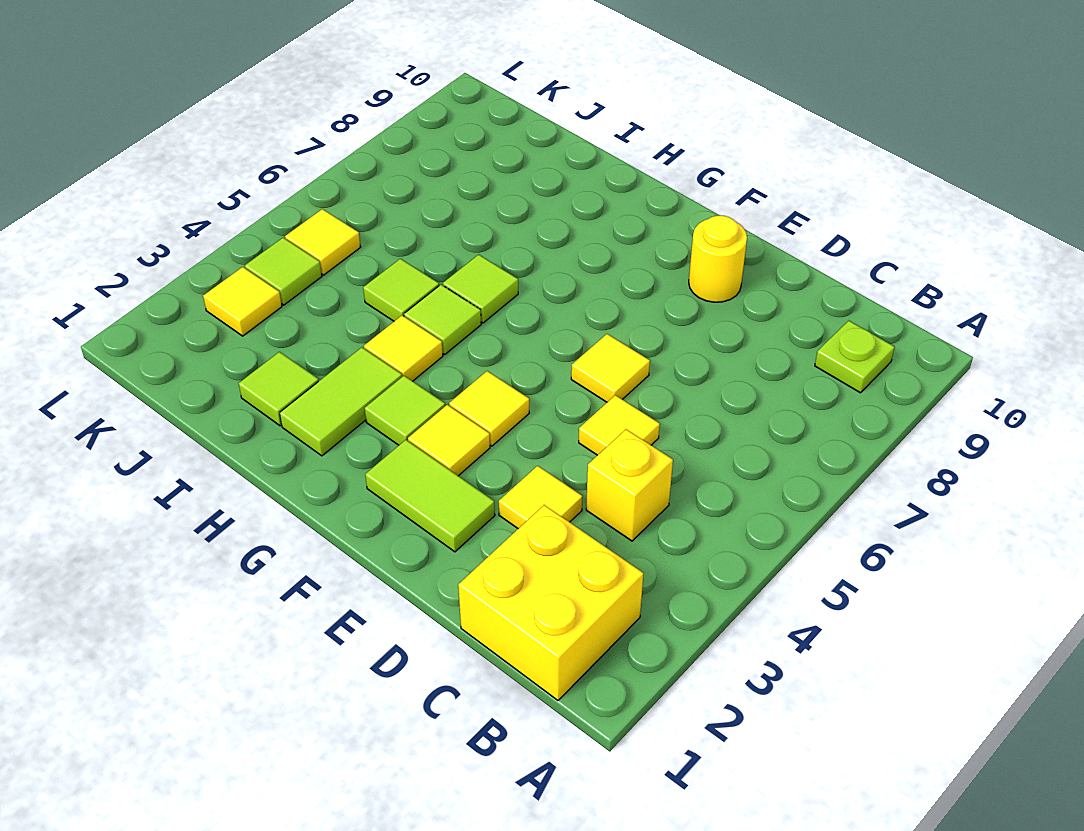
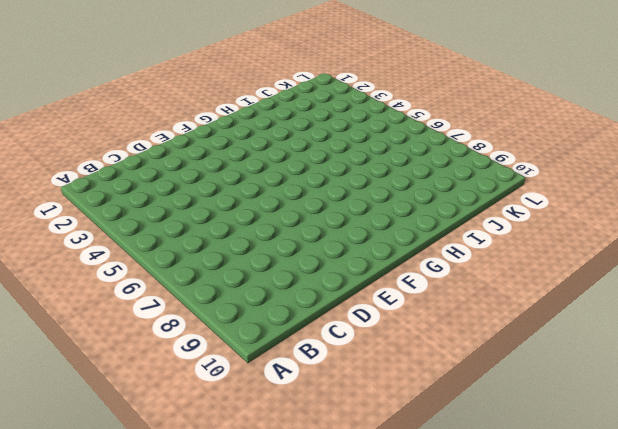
none -> yellow brick B1:C2 level 1
none -> lime plate B9 level 1
none -> yellow brick C4 level 1

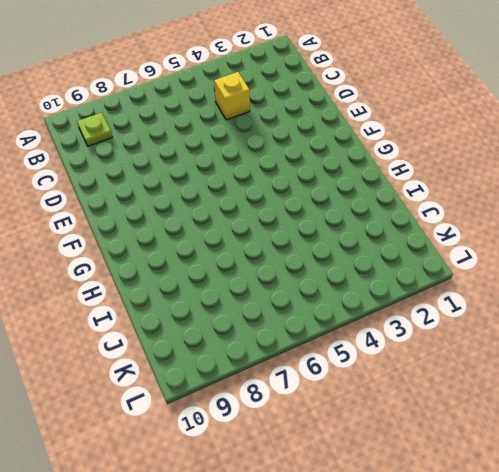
none -> yellow brick B1:C2 level 1
none -> yellow tile D3 level 1
none -> yellow tile D5 level 1

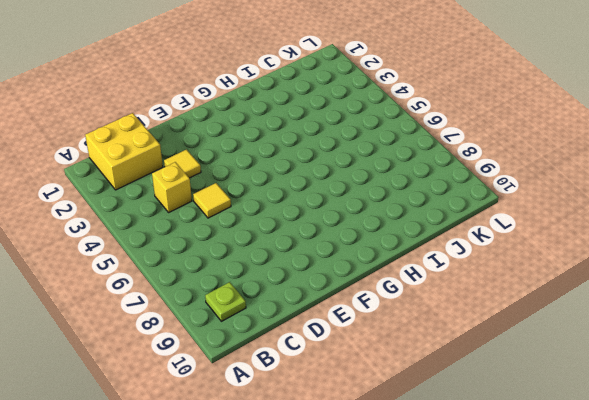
none -> lime tile E2:F2 level 1
none -> yellow tile E6 level 1
none -> yellow round brick E9 level 1

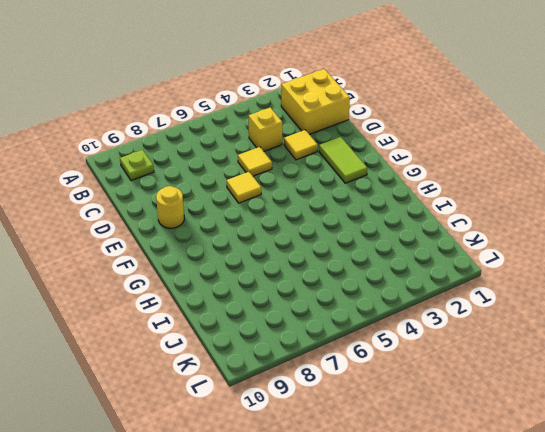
none -> yellow tile F3 level 1
none -> yellow tile F4 level 1
none -> lime tile G3 level 1

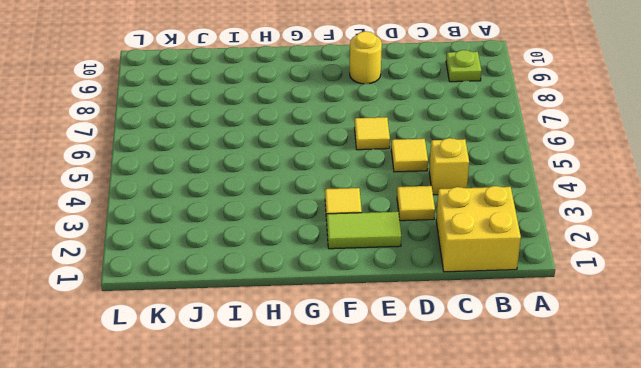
none -> yellow tile F4 level 1
none -> lime tile G3 level 1
none -> lime tile H2:H3 level 1

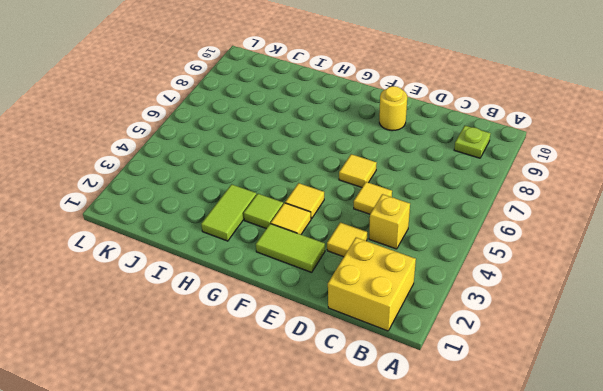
none -> yellow tile H4 level 1
none -> lime tile H5 level 1
none -> lime tile H6 level 1

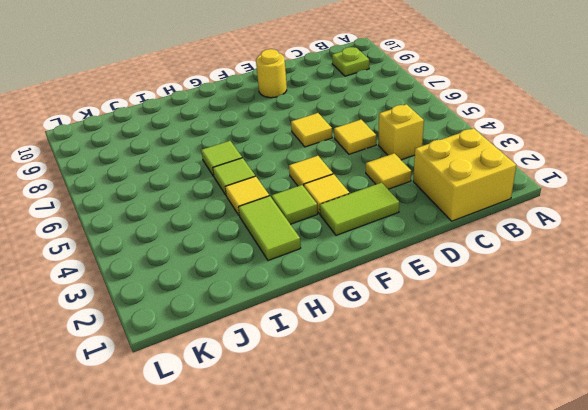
none -> lime tile I2 level 1
none -> lime tile I5 level 1
none -> yellow tile K3 level 1

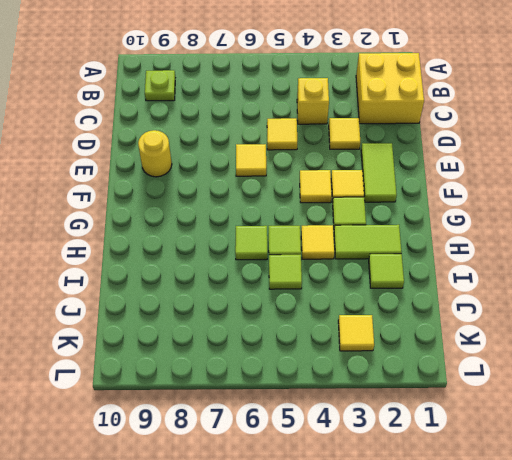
none -> lime tile K4 level 1
none -> yellow tile K5 level 1

